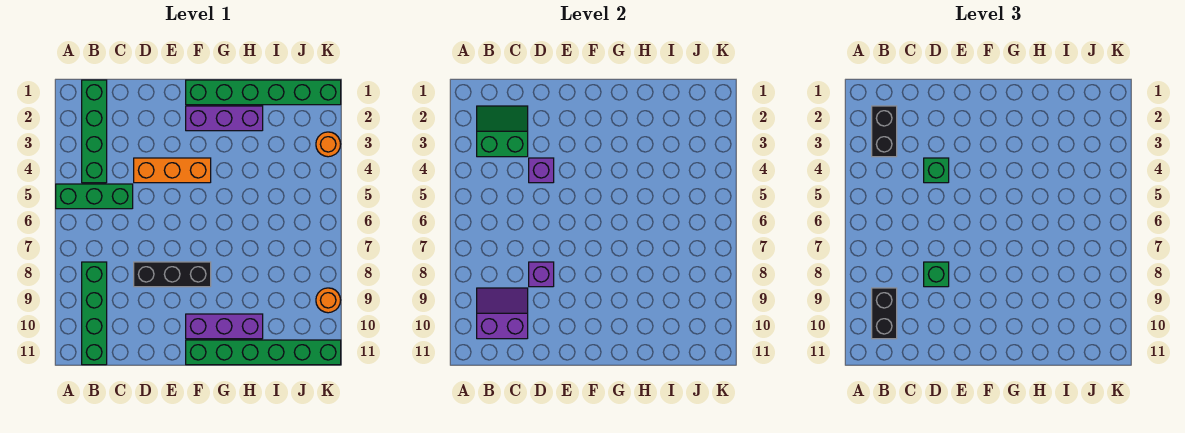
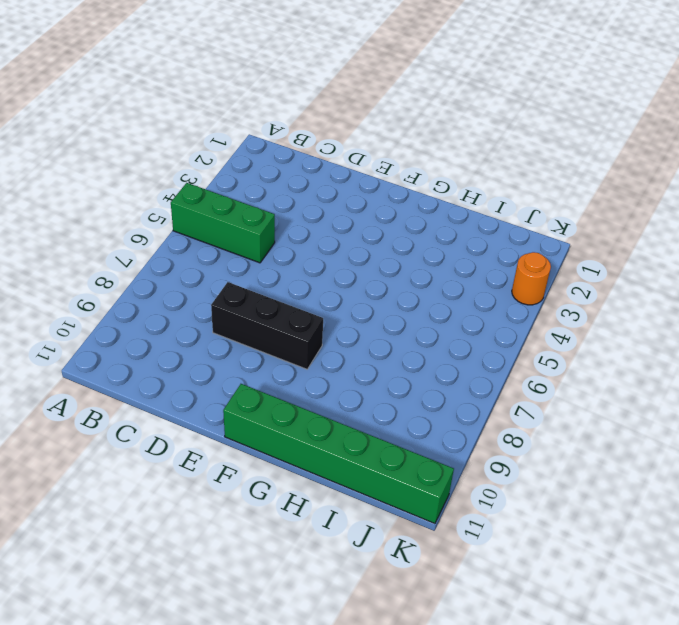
none -> green brick B1:B4 level 1
none -> green brick B8:B11 level 1
none -> orange brick D4:F4 level 1

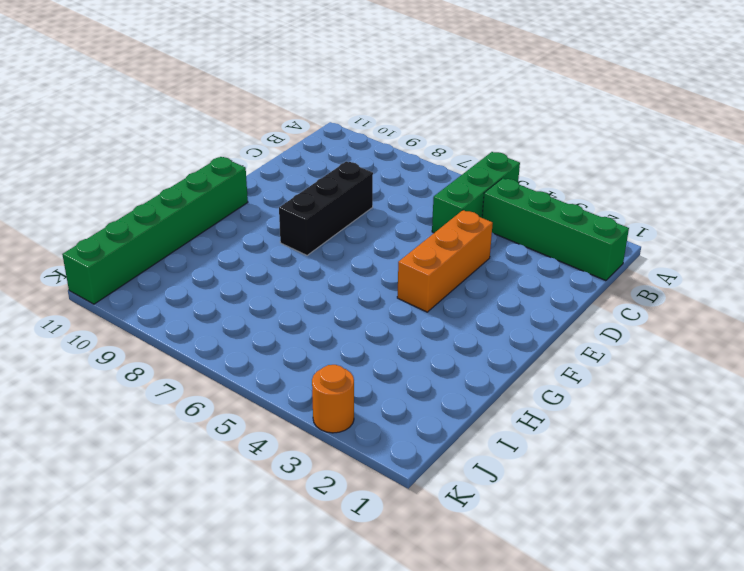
none -> green brick B8:B11 level 1
none -> green brick F1:K1 level 1
none -> purple brick F2:H2 level 1

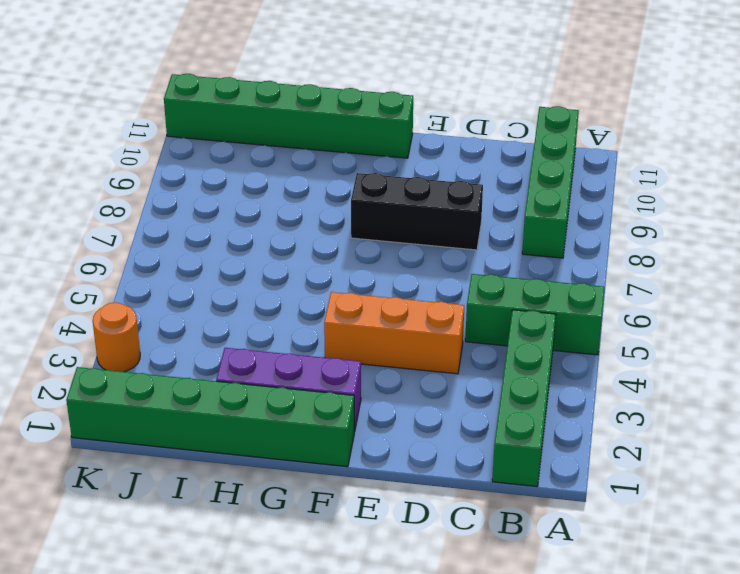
none -> purple brick F10:H10 level 1
none -> orange round brick K9 level 1
none -> green slope B2:C3 level 2 top 3

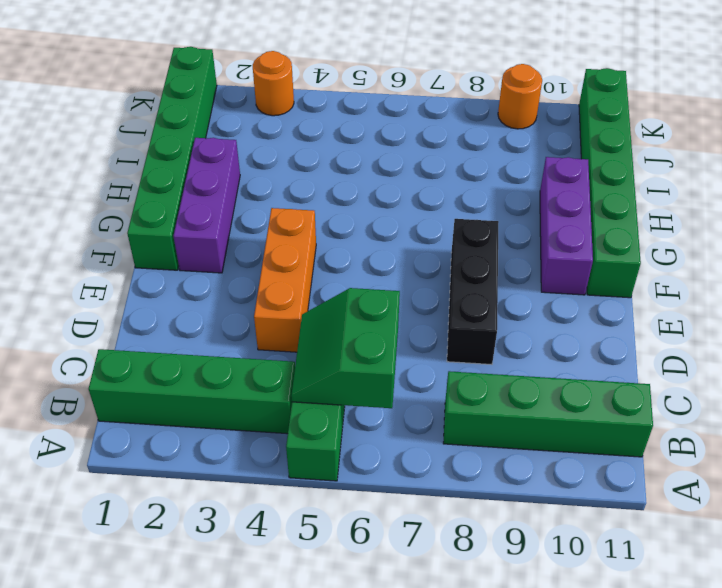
green slope B5:C6 level 2 top 6 -> green slope B2:C3 level 2 top 3
none -> purple slope B9:C10 level 2 top 10
none -> purple brick D4 level 2
none -> purple brick D8 level 2

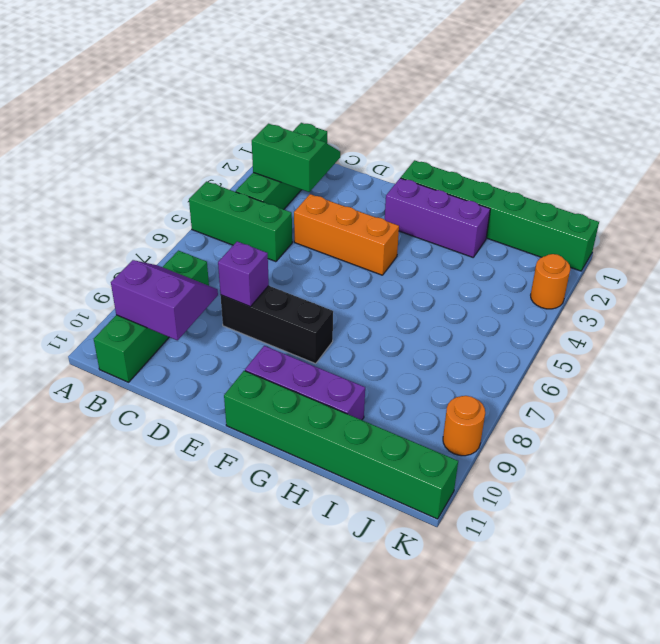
none -> purple brick D4 level 2
none -> black brick B2:B3 level 3
none -> black brick B9:B10 level 3

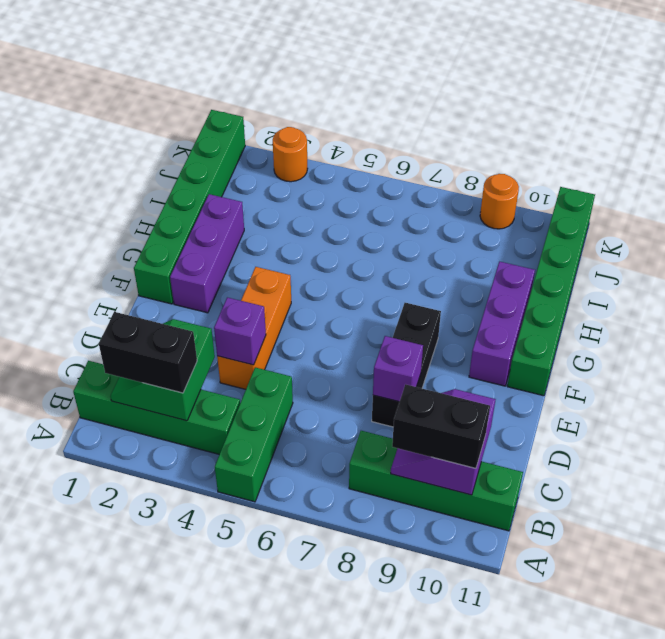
none -> green brick D4 level 3
none -> green brick D8 level 3

